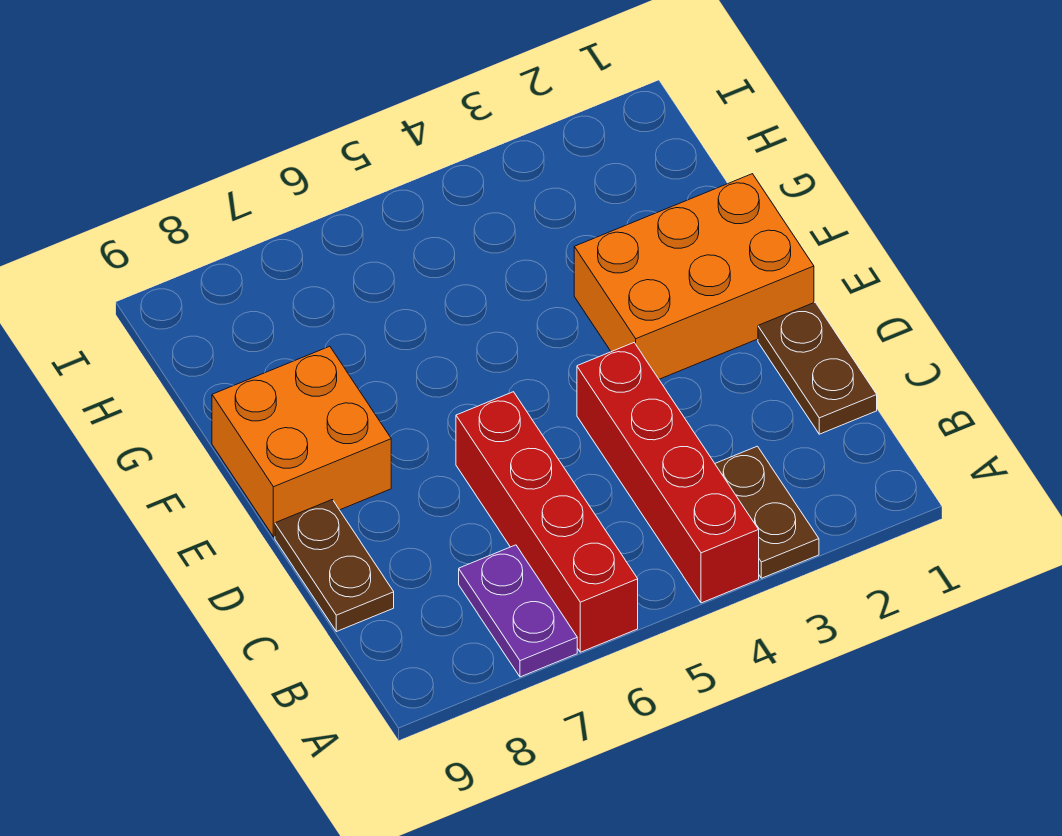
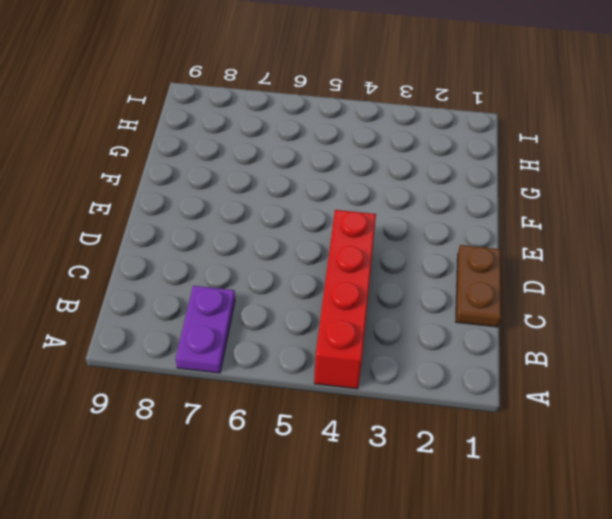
none -> brown plate A3:B3 level 1
none -> red brick A6:D6 level 1

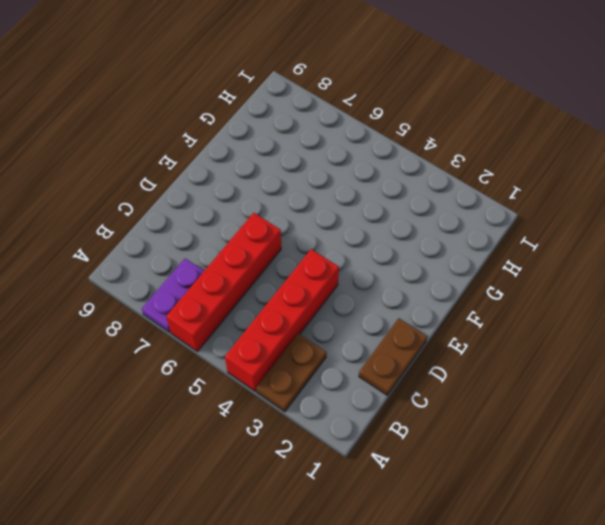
none -> brown plate C9:D9 level 1
none -> orange brick E1:F3 level 1

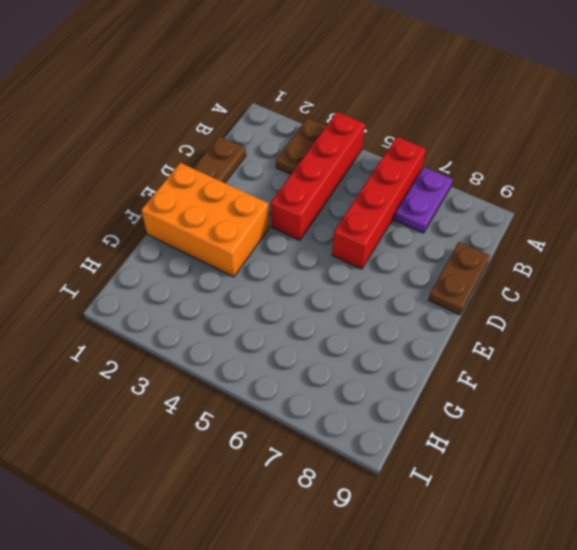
none -> orange brick E8:F9 level 1

